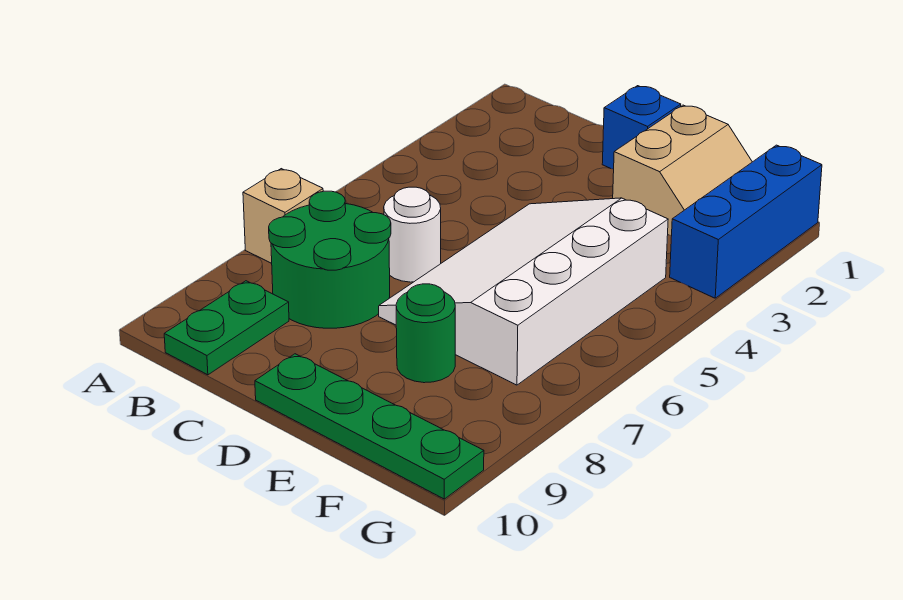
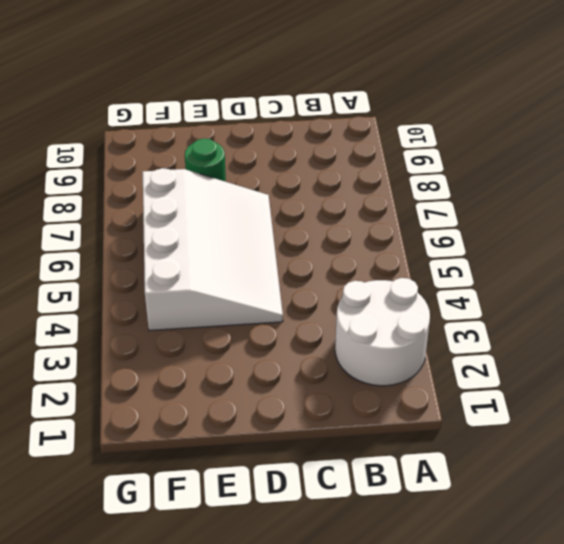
white round brick A2:B3 level 1 -> none
none -> tan brick A7 level 1
none -> green round brick B7:C8 level 1

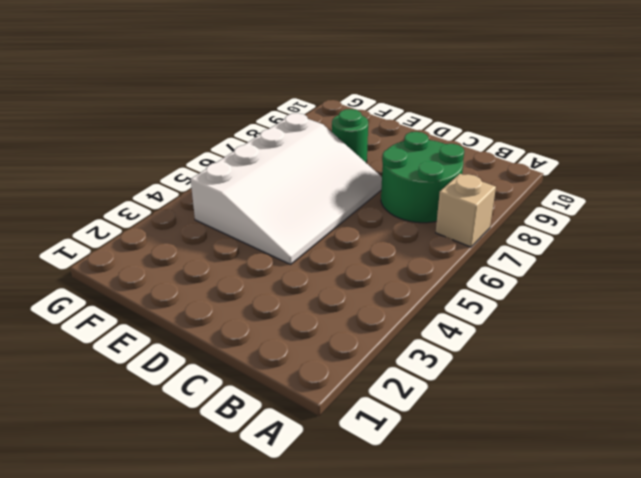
none -> green plate B9:B10 level 1
none -> white round brick C6 level 1

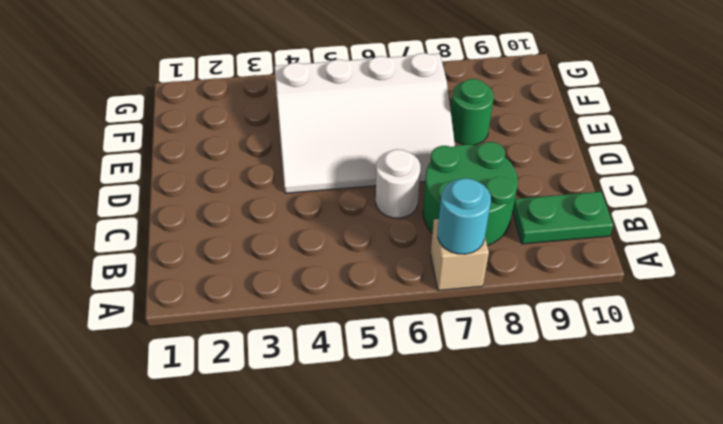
cyan round brick A7 level 2 -> none
none -> blue brick D1 level 1
none -> green plate D10:G10 level 1

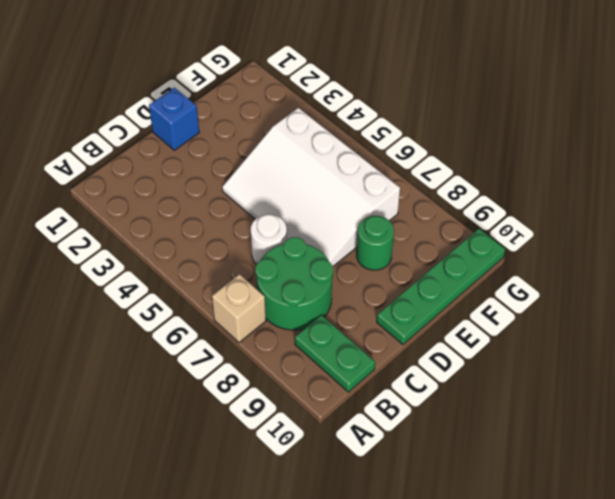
none -> tan slope E1:F2 level 1 top E
none -> blue brick G1:G3 level 1

